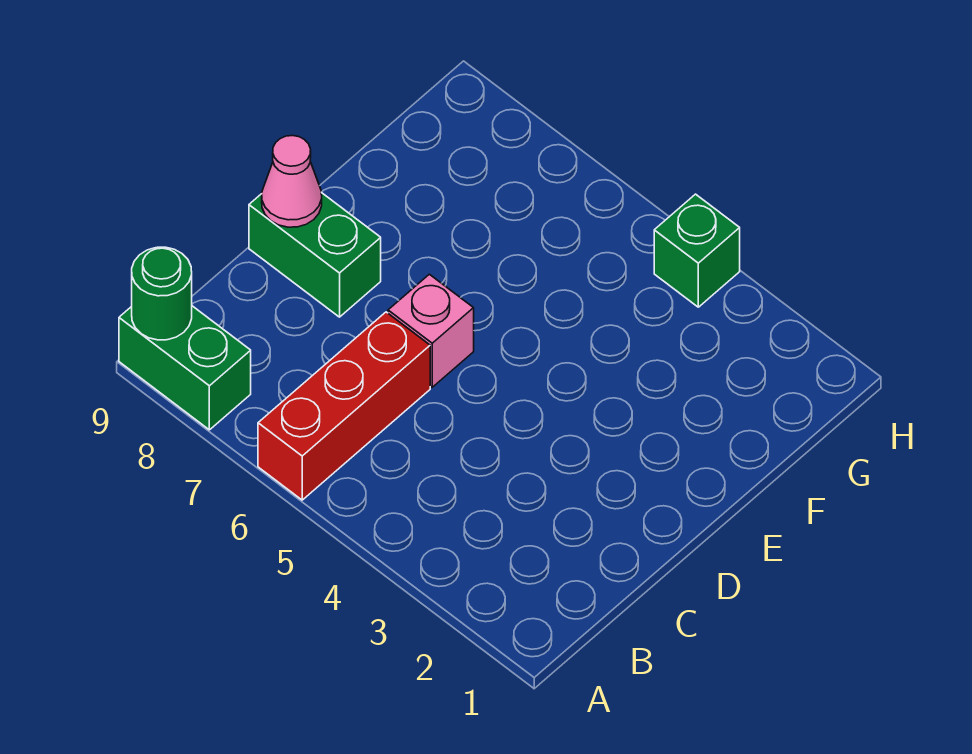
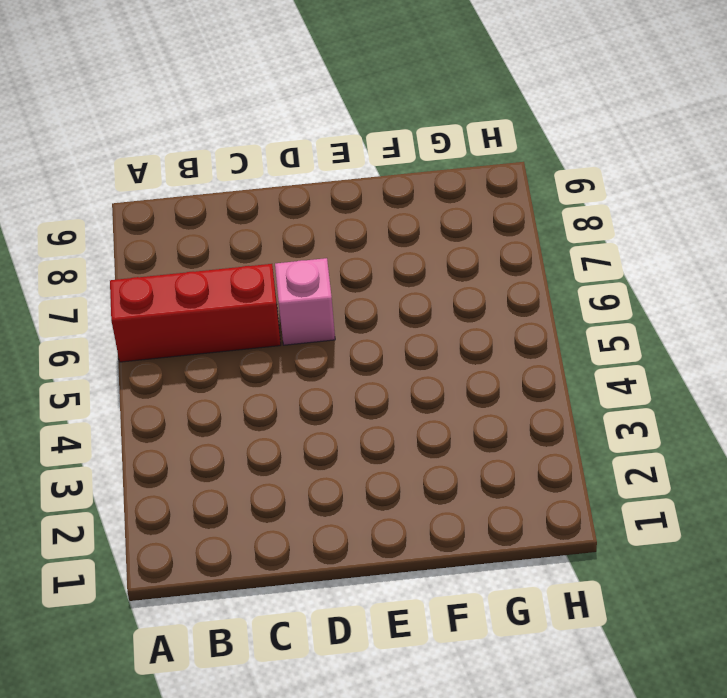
none -> green brick A8:A9 level 1
none -> green brick D8:D9 level 1

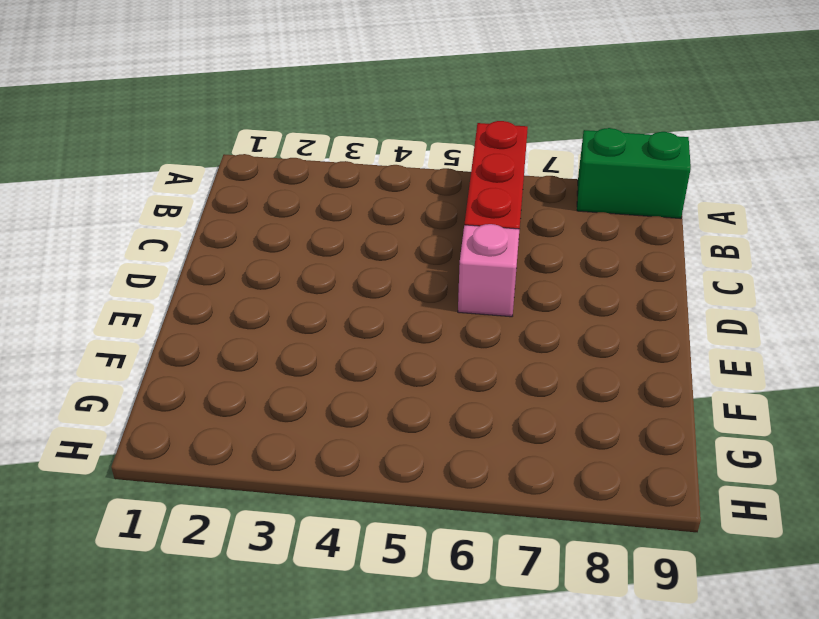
none -> green brick D8:D9 level 1
none -> green brick H4 level 1

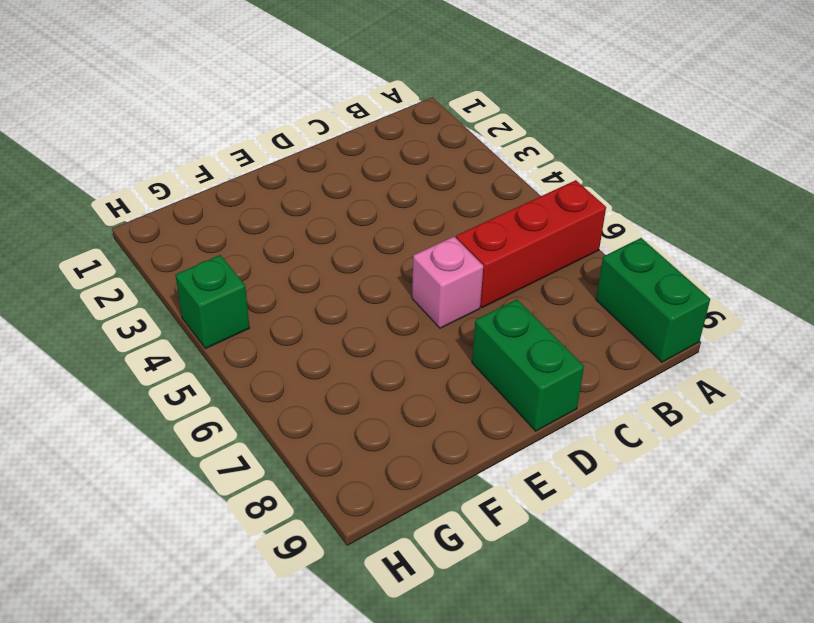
none -> green round brick A9 level 2
none -> pink cone D9 level 2

